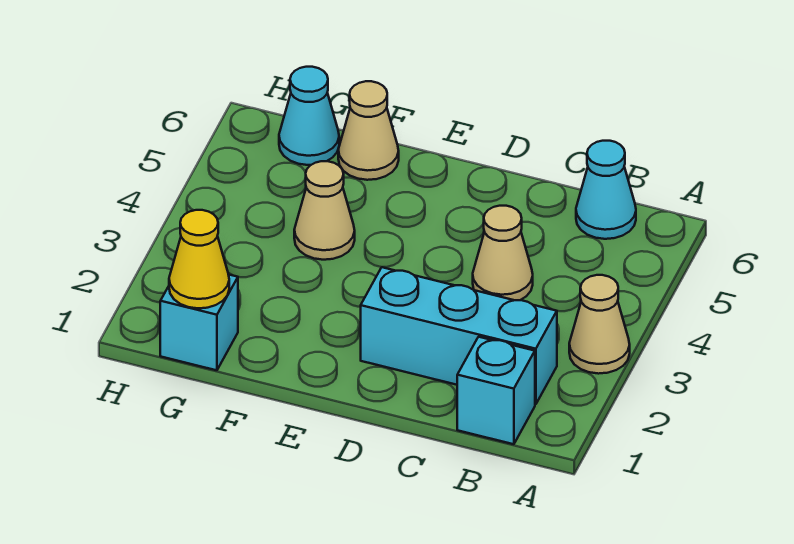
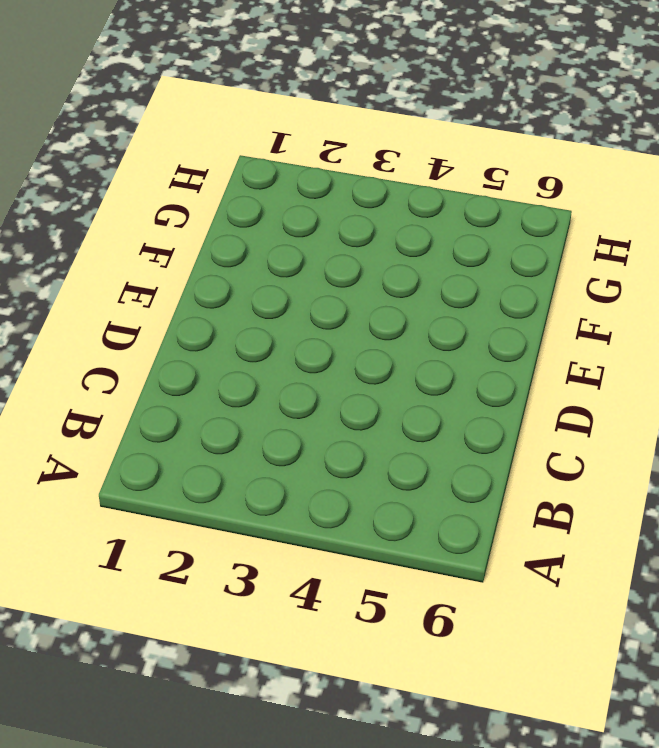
none -> tan cone A3 level 1
none -> cyan brick B1 level 1

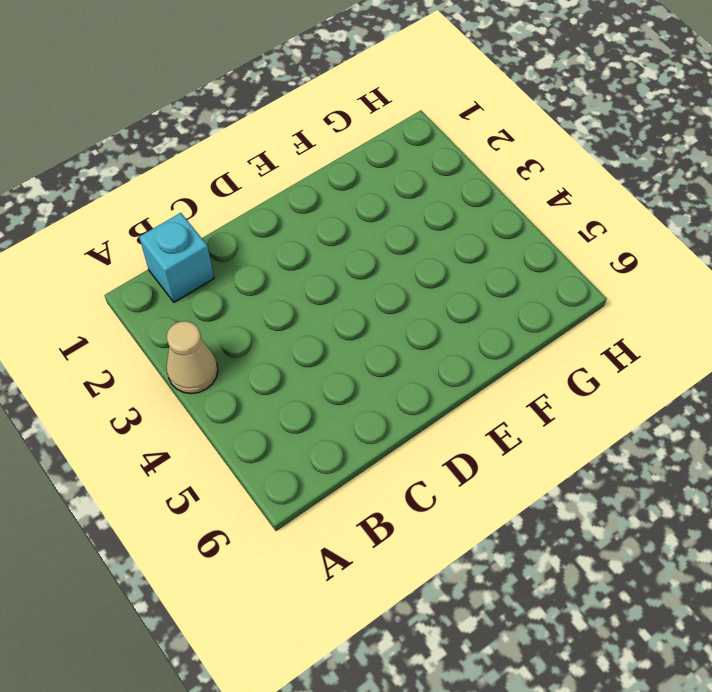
none -> cyan brick B2:D2 level 1
none -> cyan cone B6 level 1

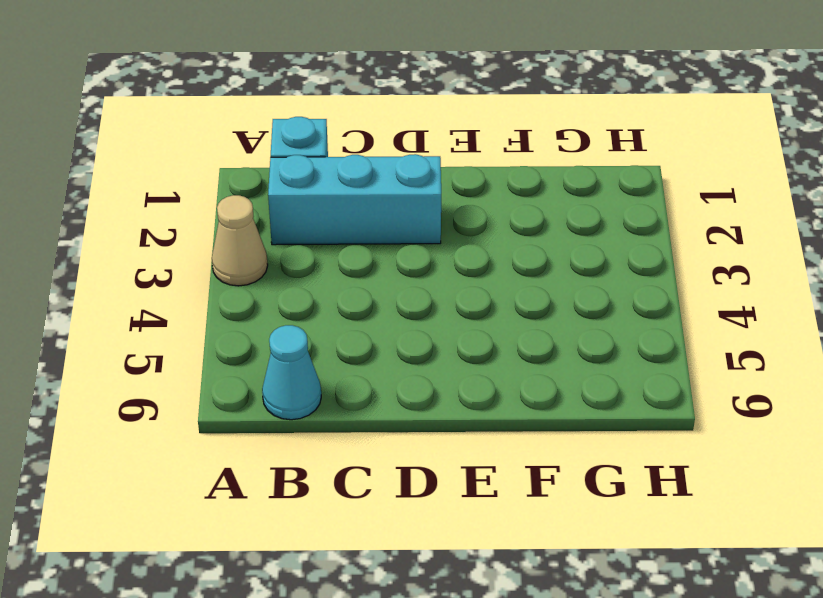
none -> tan cone C4 level 1
none -> tan cone F4 level 1

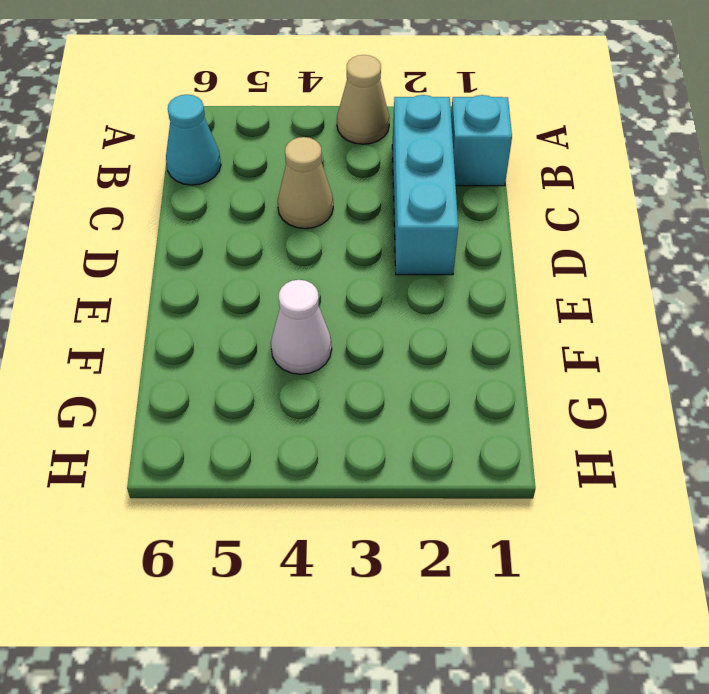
white cone F4 level 1 -> tan cone F4 level 1
none -> tan cone F6 level 1
none -> cyan brick G1 level 1

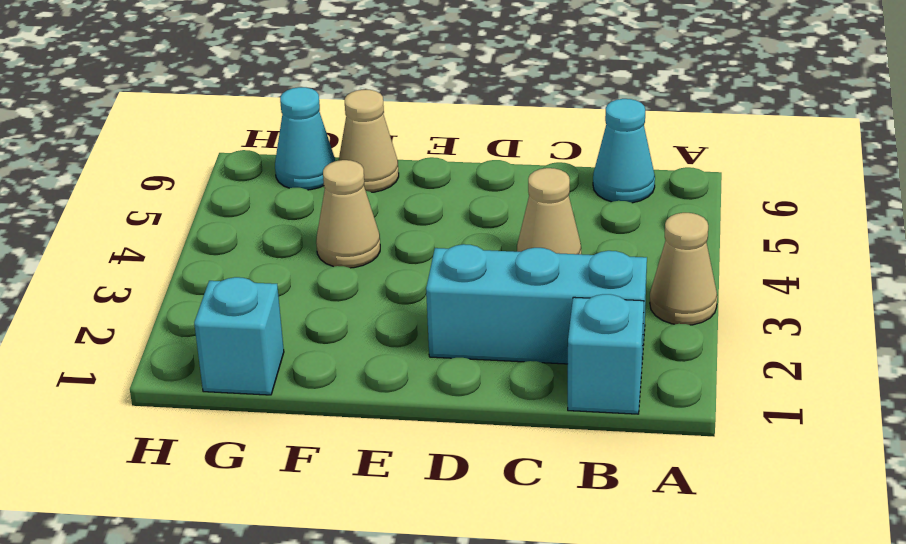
none -> yellow cone G1 level 2

